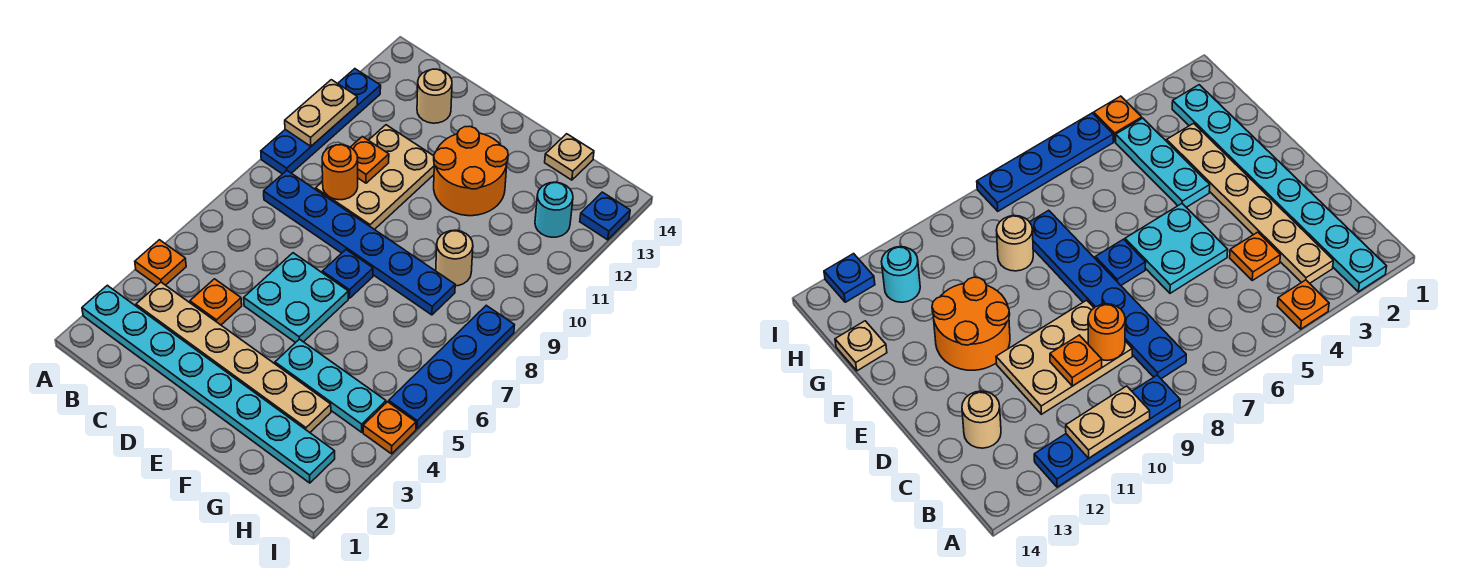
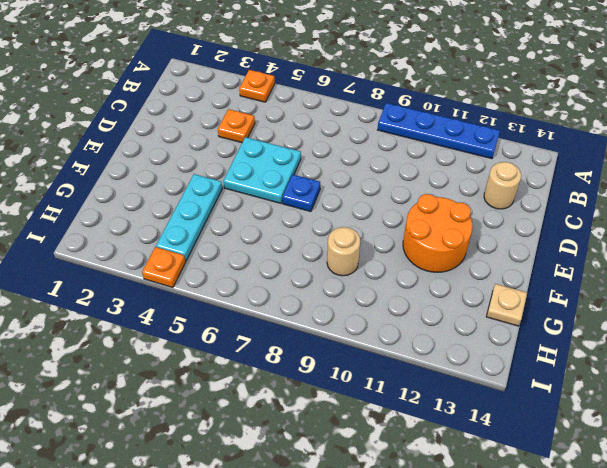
none -> cyan plate A2:H2 level 1
none -> tan plate B3:G3 level 1
none -> blue plate B8:G8 level 1

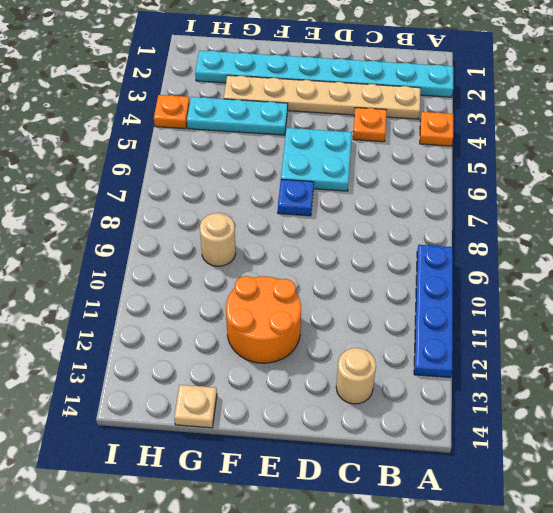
none -> blue plate B8:G8 level 1
none -> tan plate C9:D11 level 1
none -> cyan round brick H12 level 1

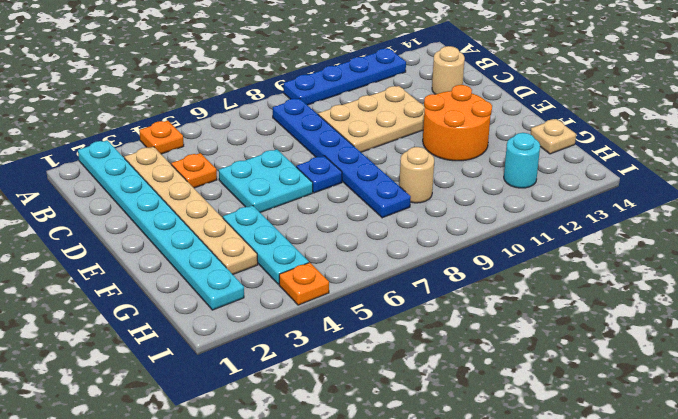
none -> blue plate I5:I8 level 1
none -> blue plate I13 level 1
none -> tan plate A10:A11 level 2

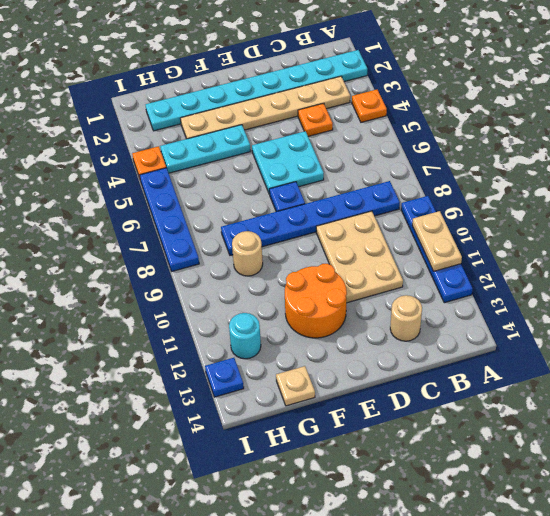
none -> orange round brick C9 level 2
none -> orange plate C10 level 2

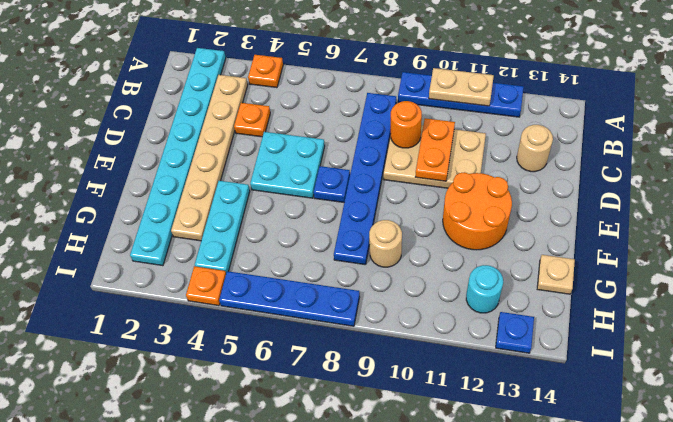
orange plate C10:D10 level 2 -> orange plate C10 level 2

